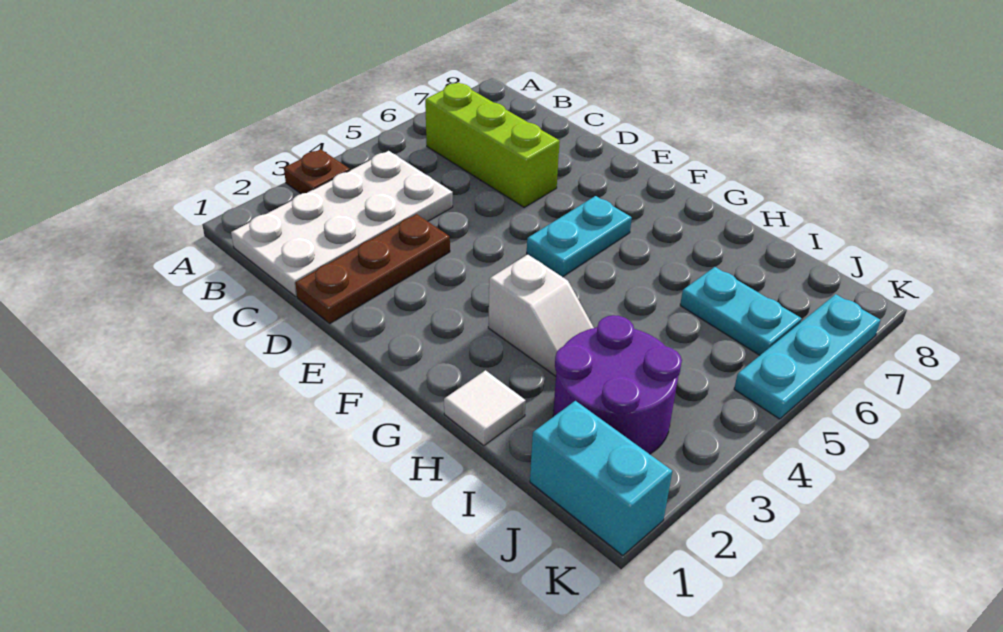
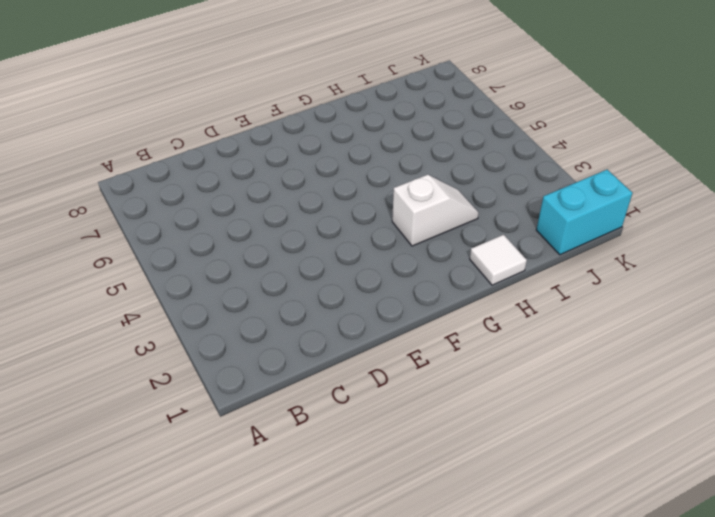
none -> brown plate A3 level 1
none -> white plate B1:C4 level 1

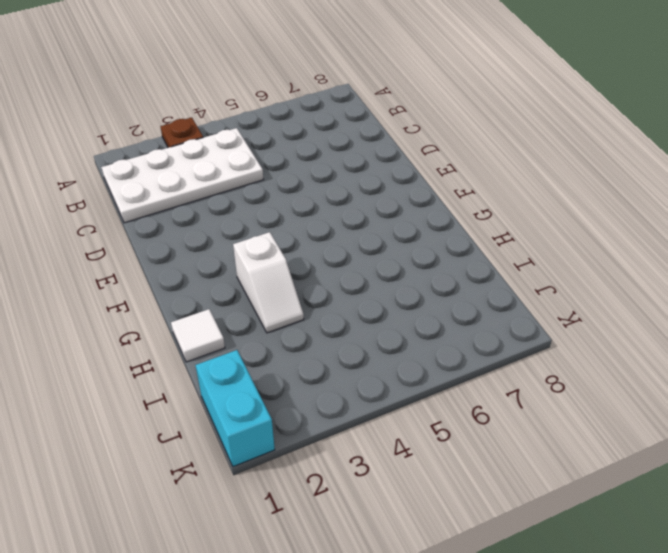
none -> lime brick B6:D6 level 1
none -> brown plate D1:D3 level 1

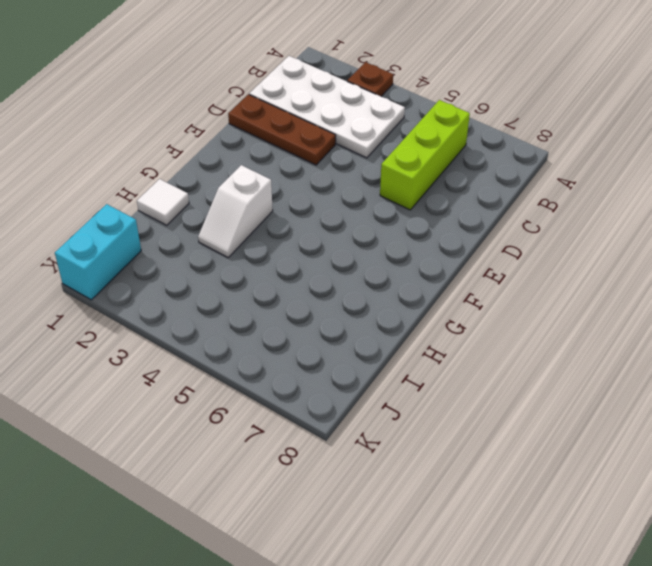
none -> cyan plate F5:F6 level 1
none -> purple round brick I2:J3 level 1

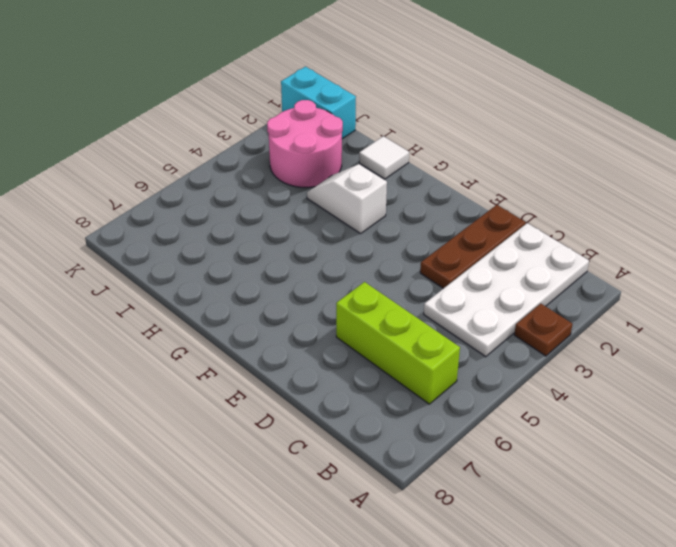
pink round brick I2:J3 level 1 -> purple round brick I2:J3 level 1
none -> cyan plate F5:F6 level 1
none -> cyan plate I6:J6 level 1

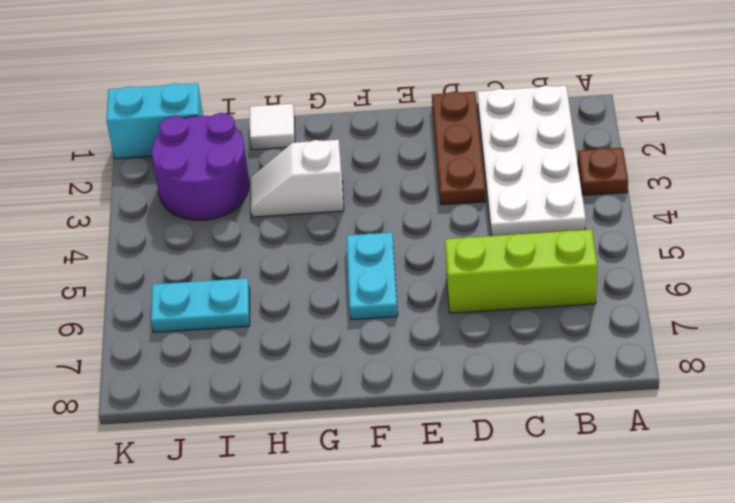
none -> cyan plate K5:K7 level 1

